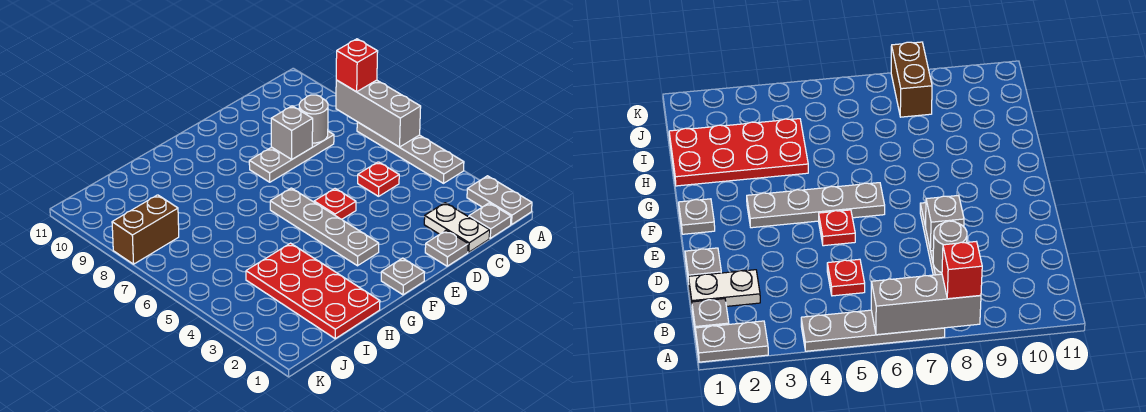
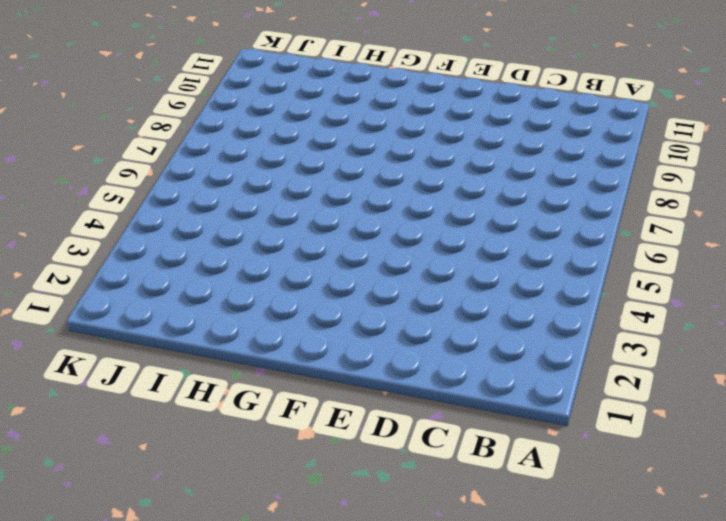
none -> grey plate A1:A2 level 1
none -> grey plate A4:A7 level 1
none -> grey plate B1 level 1

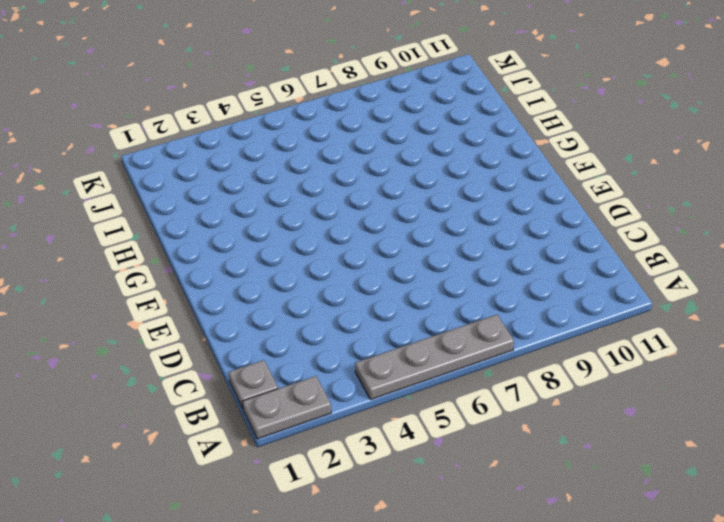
none -> white plate C1:C2 level 1
none -> red plate C5 level 1
none -> grey plate C8:E8 level 1

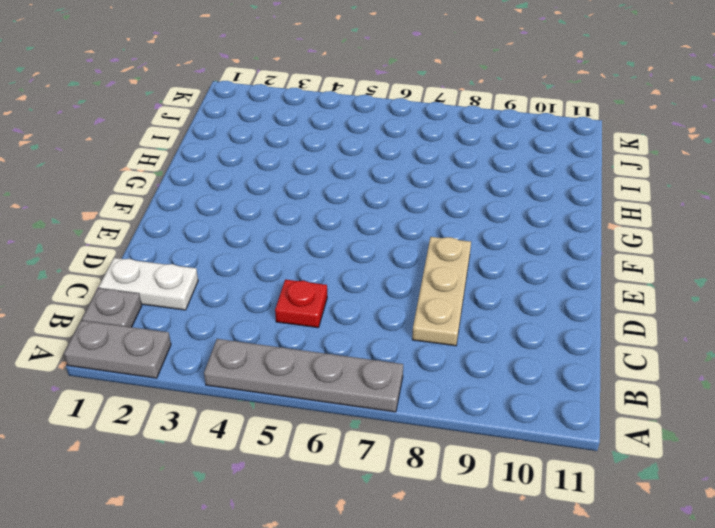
tan plate C8:E8 level 1 -> grey plate C8:E8 level 1
none -> grey plate D1 level 1
none -> red plate E5 level 1
none -> grey plate F1 level 1

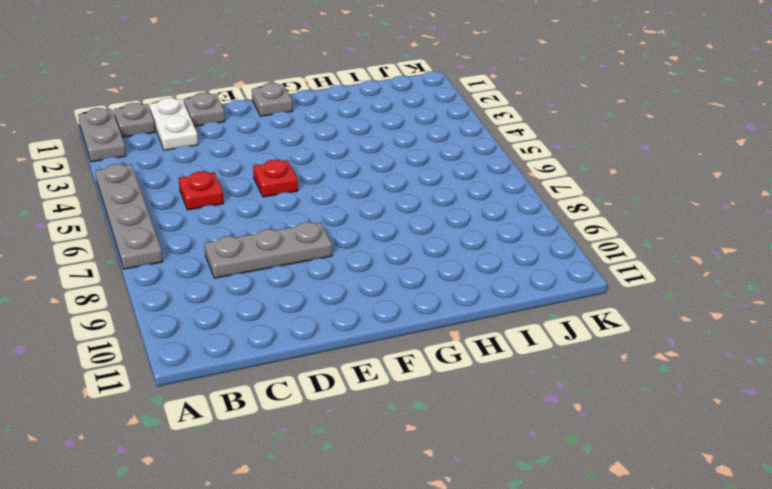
none -> grey plate F3:F6 level 1
none -> red plate H1:I4 level 1
none -> brown brick J8:K8 level 1

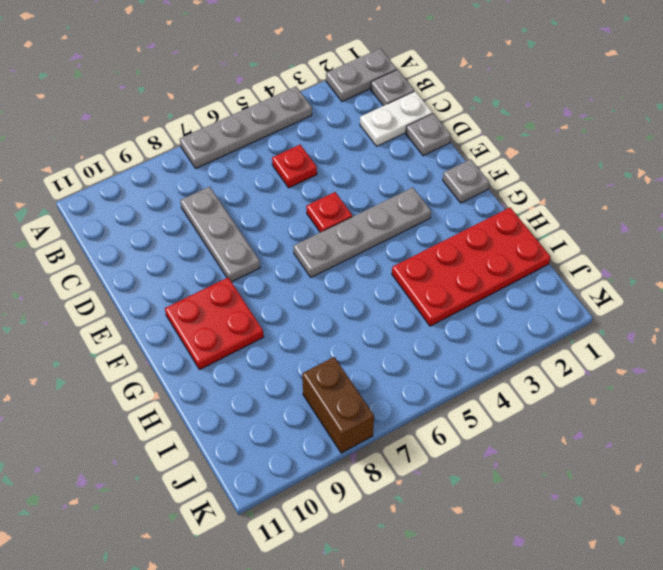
red plate F9:G10 level 1 -> none
none -> grey brick A6:A8 level 2
none -> grey round brick C8 level 2
none -> grey brick D8 level 2

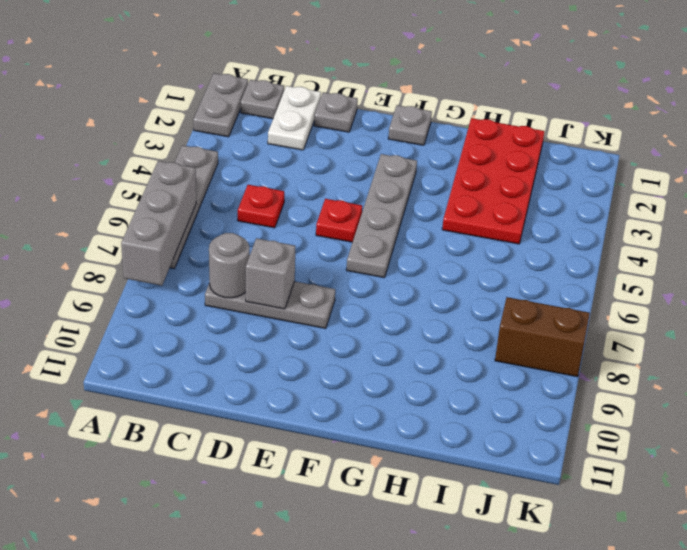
none -> red brick A8 level 3

